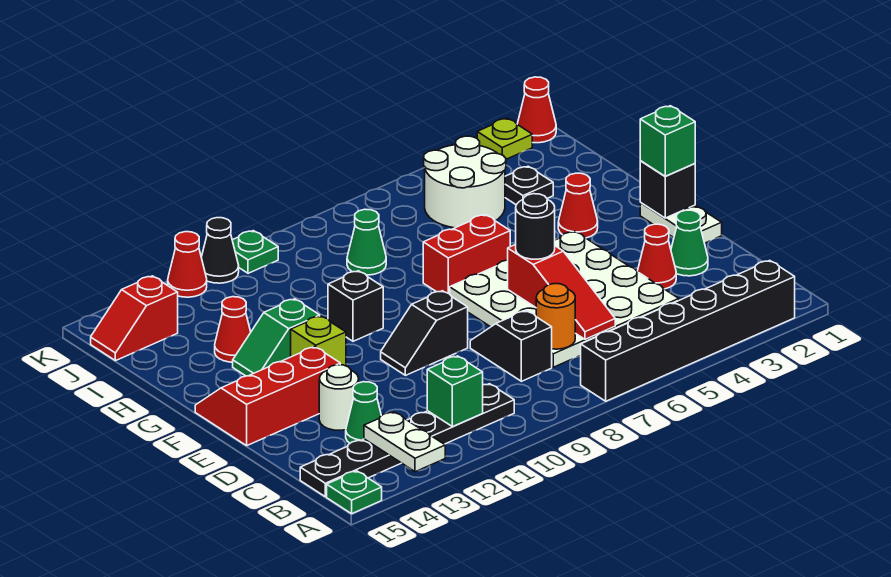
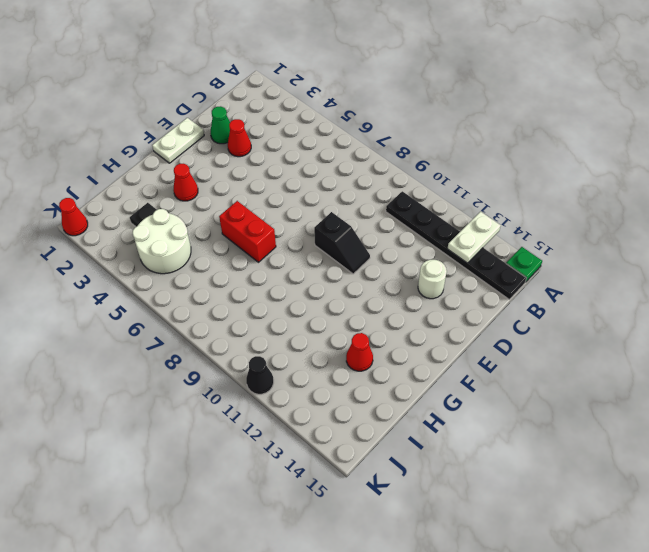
none -> black brick A2:A7 level 1
none -> white plate C4:F7 level 1
none -> black slope C8:D8 level 1 top C
none -> green cone C13 level 1

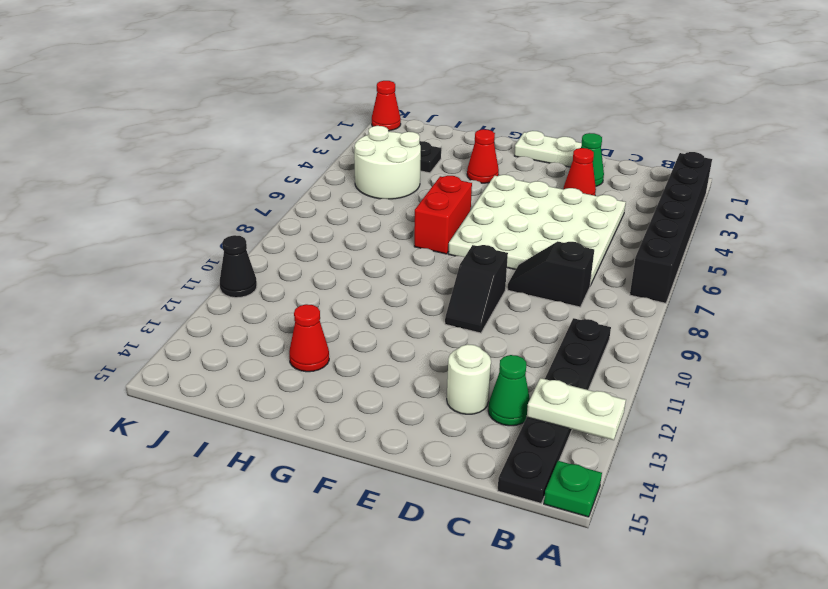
none -> red slope E13:F15 level 1 top E
none -> lime brick F12 level 1
none -> black brick G10 level 1
none -> green slope G12:G13 level 1 top 12

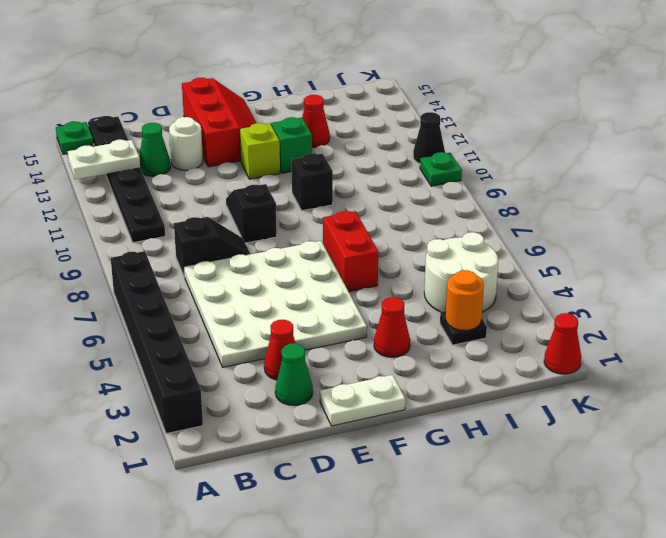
orange round brick I3 level 2 -> orange round brick C7 level 2
none -> green cone I8 level 1
none -> red slope J14:J15 level 1 top 14
none -> lime plate K2 level 1
none -> red cone K12 level 1

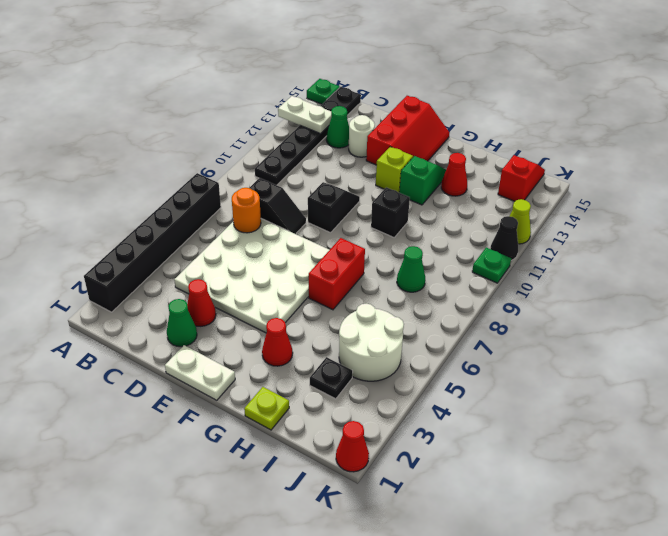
lime plate H1 level 1 -> lime plate K2 level 1
lime cone K12 level 1 -> red cone K12 level 1
none -> green brick B11 level 2
none -> red slope C6:E6 level 2 top E
none -> black brick F1 level 2
none -> black round brick E6 level 3

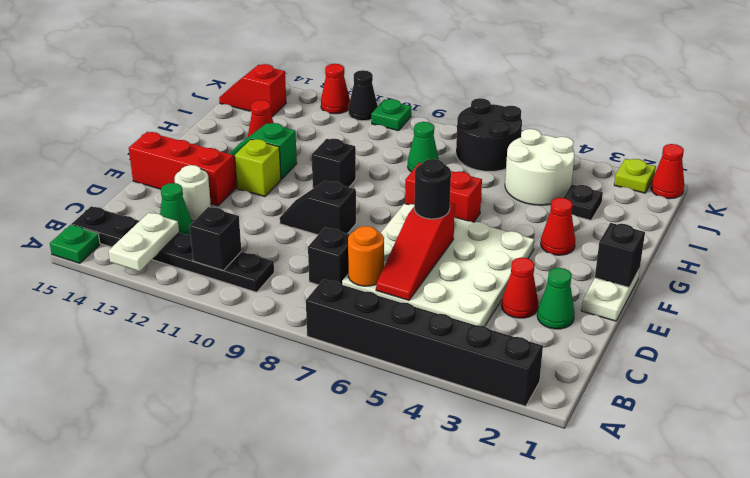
black brick B11 level 2 -> green brick B11 level 2
black round brick J6:K7 level 1 -> none
none -> green brick F1 level 3

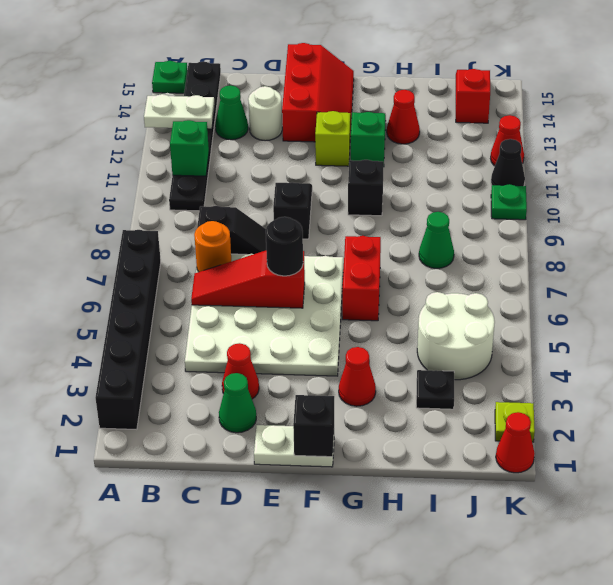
none -> green brick F1 level 3

